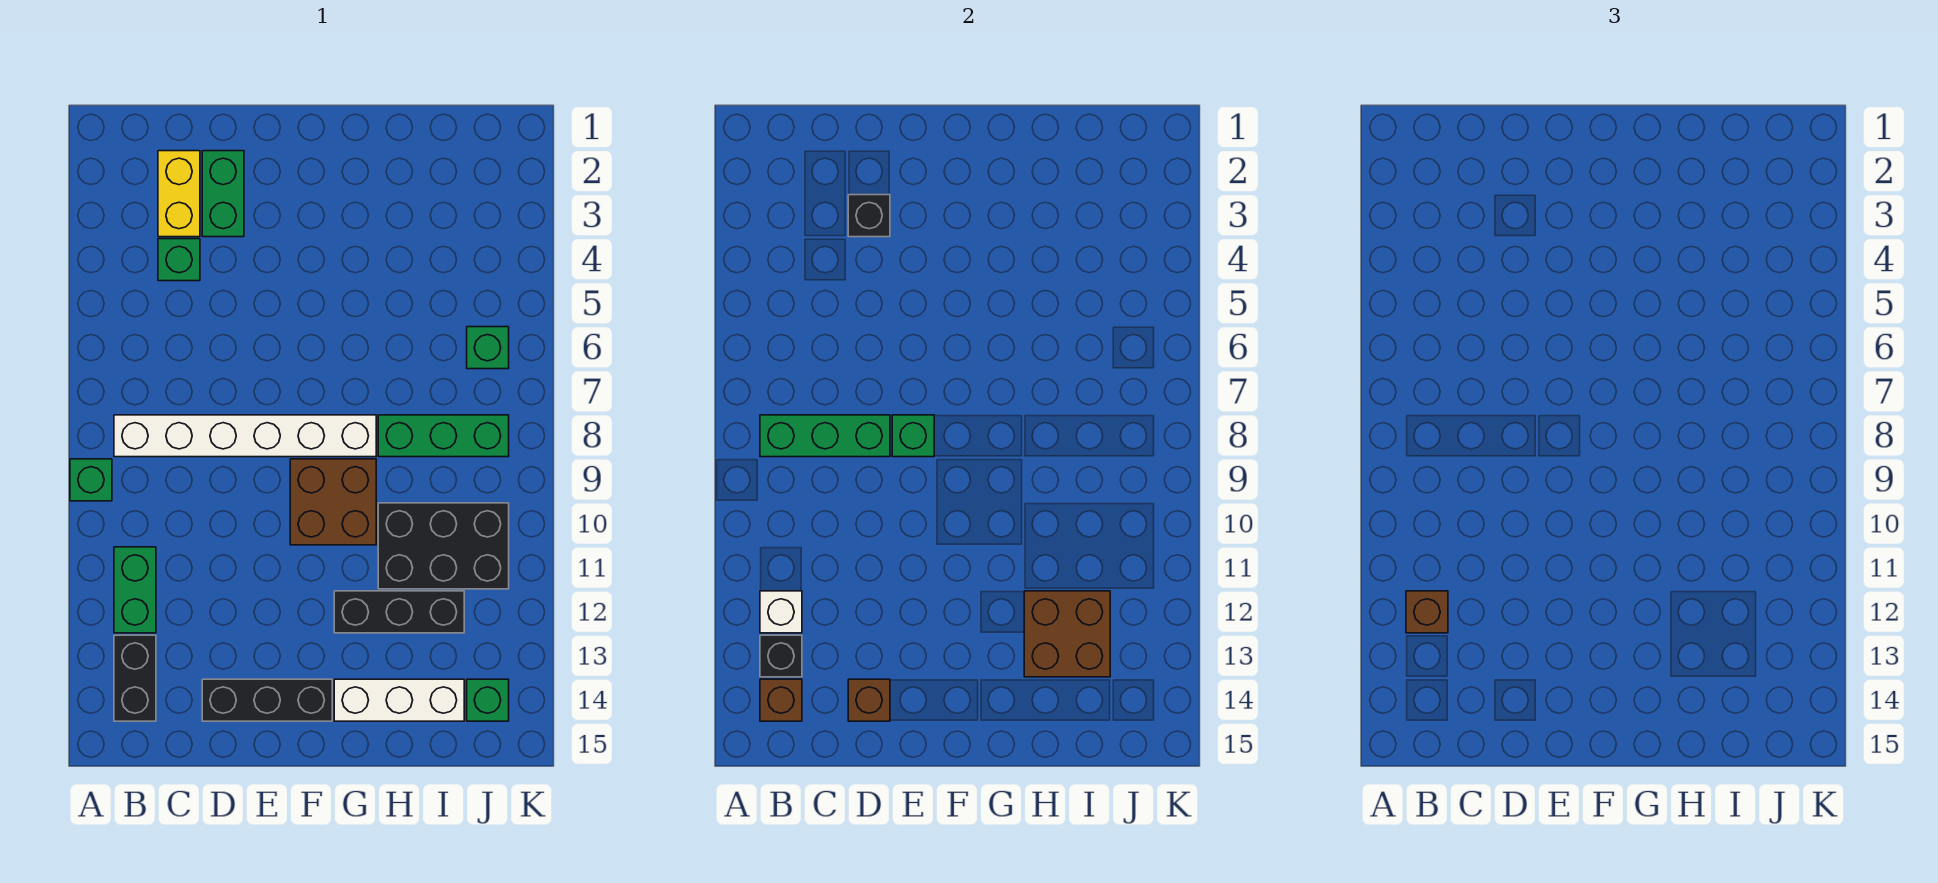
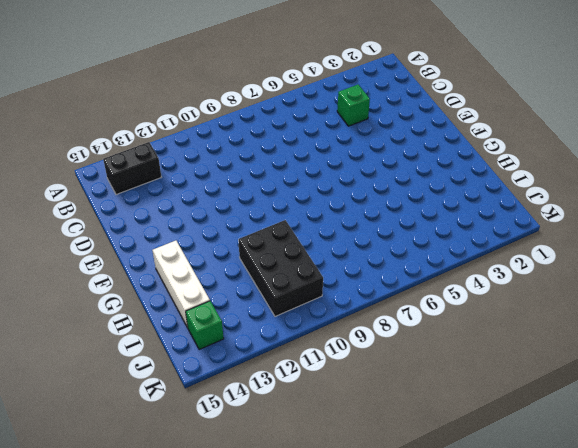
none -> green brick A9 level 1
none -> white brick B8:G8 level 1
none -> green brick B11:B12 level 1

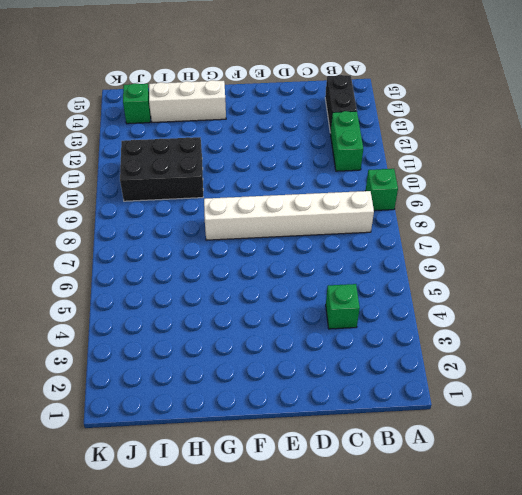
none -> yellow brick C2:C3 level 1
none -> green brick D2:D3 level 1
none -> black brick D14:F14 level 1

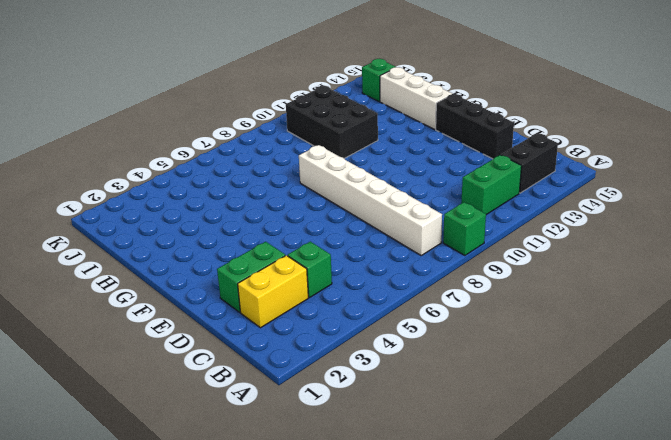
none -> brown brick F9:G10 level 1
none -> black brick G12:I12 level 1
none -> green brick H8:J8 level 1

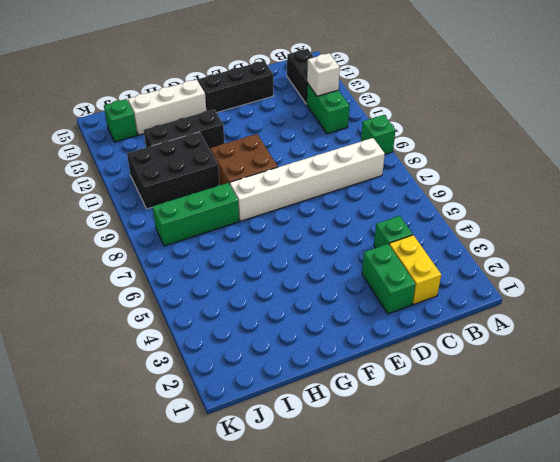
none -> green brick J6 level 1
none -> green brick B8:D8 level 2
none -> black brick B13 level 2

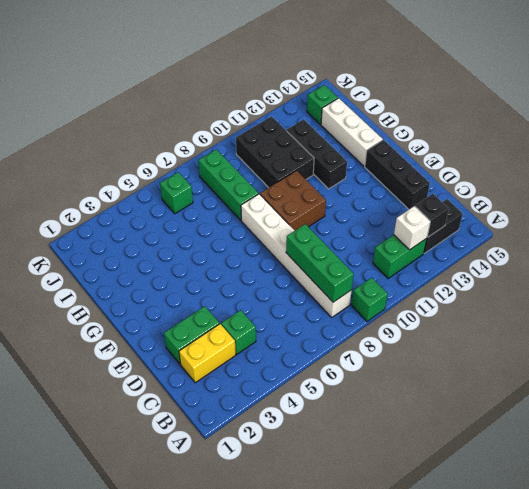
none -> brown brick B14 level 2
none -> black brick D3 level 2
none -> brown brick D14 level 2

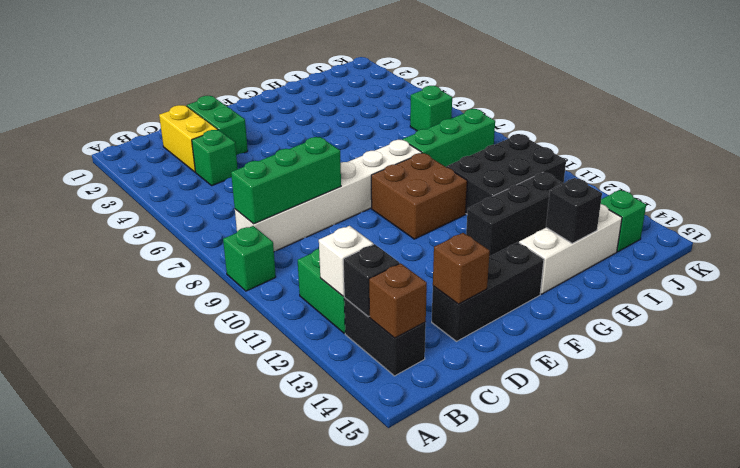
black brick H14 level 2 -> black brick D3 level 2
none -> green brick E8 level 2
none -> brown brick H12:I13 level 2
none -> brown brick B12 level 3

